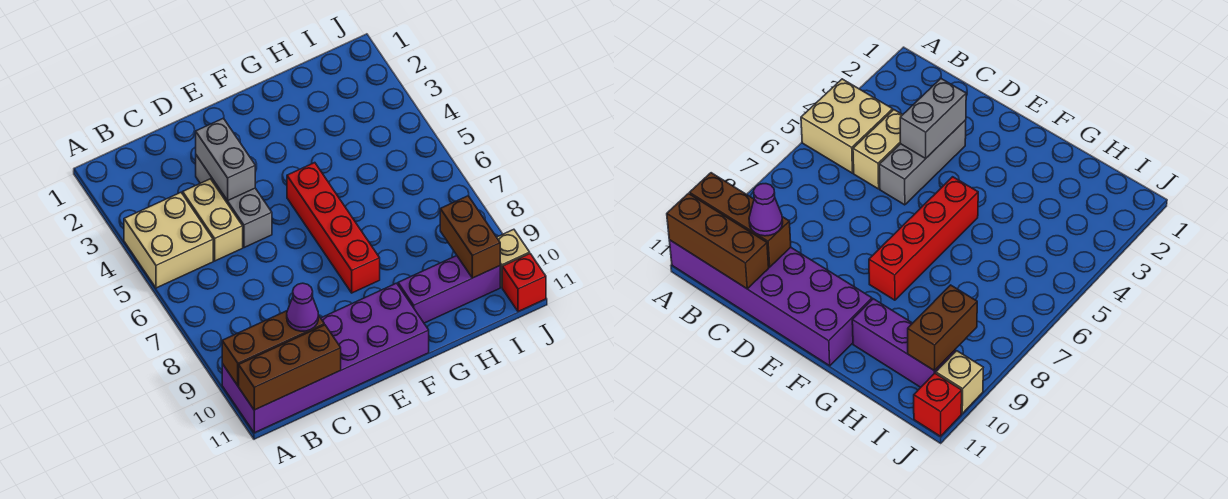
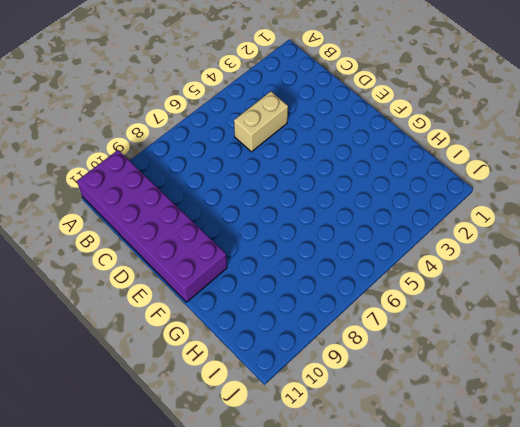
none -> tan brick A4:B5 level 1
none -> grey brick D3:D5 level 1
none -> red brick F5:F8 level 1

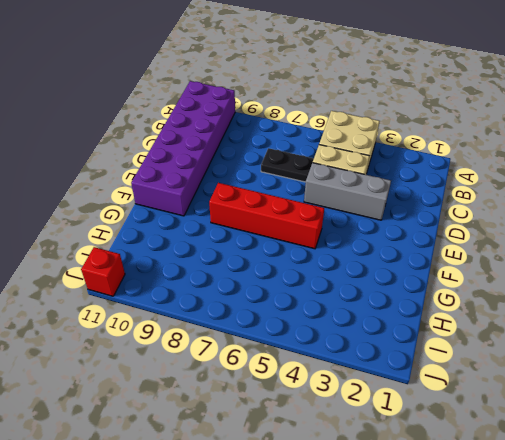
black plate C6:C7 level 1 -> none
none -> purple brick G10:I10 level 1
none -> tan brick J10 level 1
none -> brown brick A10:C10 level 2

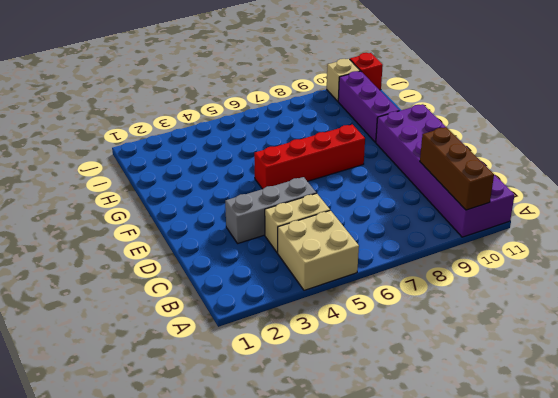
none -> brown brick A11:C11 level 2
none -> grey brick D3:D4 level 2
none -> brown brick I9:I10 level 2

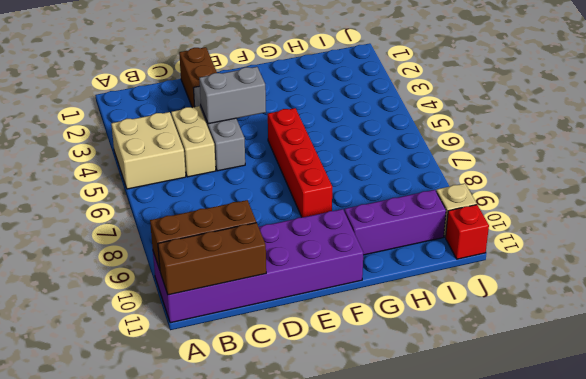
brown brick D1:D2 level 1 -> brown brick I9:I10 level 2
grey brick D4:E4 level 2 -> grey brick D3:D4 level 2
none -> purple cone C10 level 3

